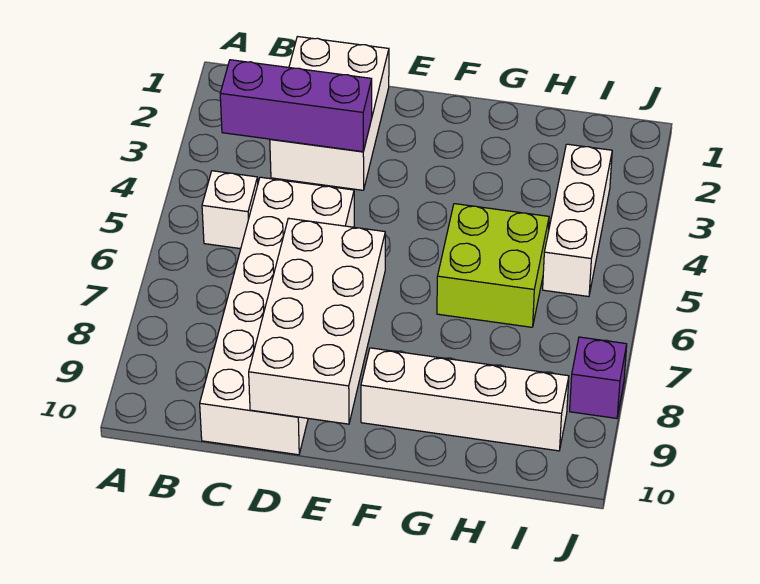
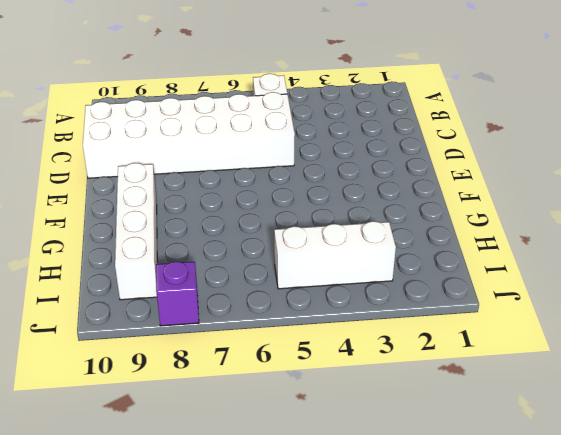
none -> white brick C1:D3 level 1
none -> lime brick G5:H6 level 1

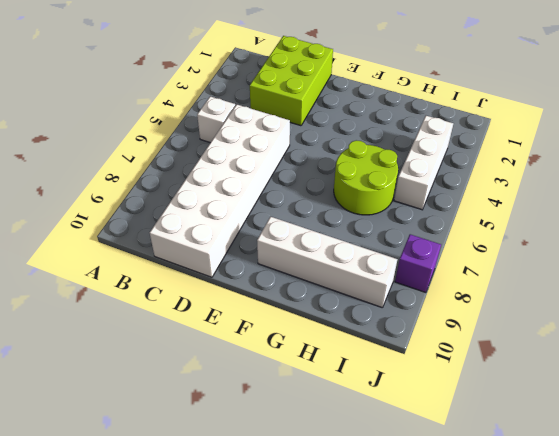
lime brick C1:D3 level 1 -> white brick C1:D3 level 1
lime round brick G5:H6 level 1 -> lime brick G5:H6 level 1
none -> purple brick B3:D3 level 2
none -> white brick D7:E10 level 2

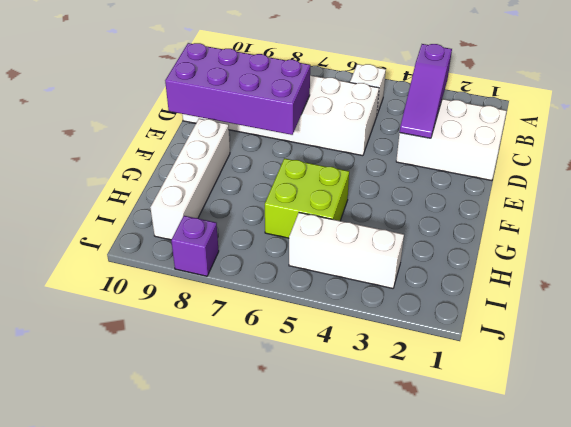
purple slope B3:D3 level 2 top B -> purple brick B3:D3 level 2
purple brick D7:E10 level 2 -> white brick D7:E10 level 2

